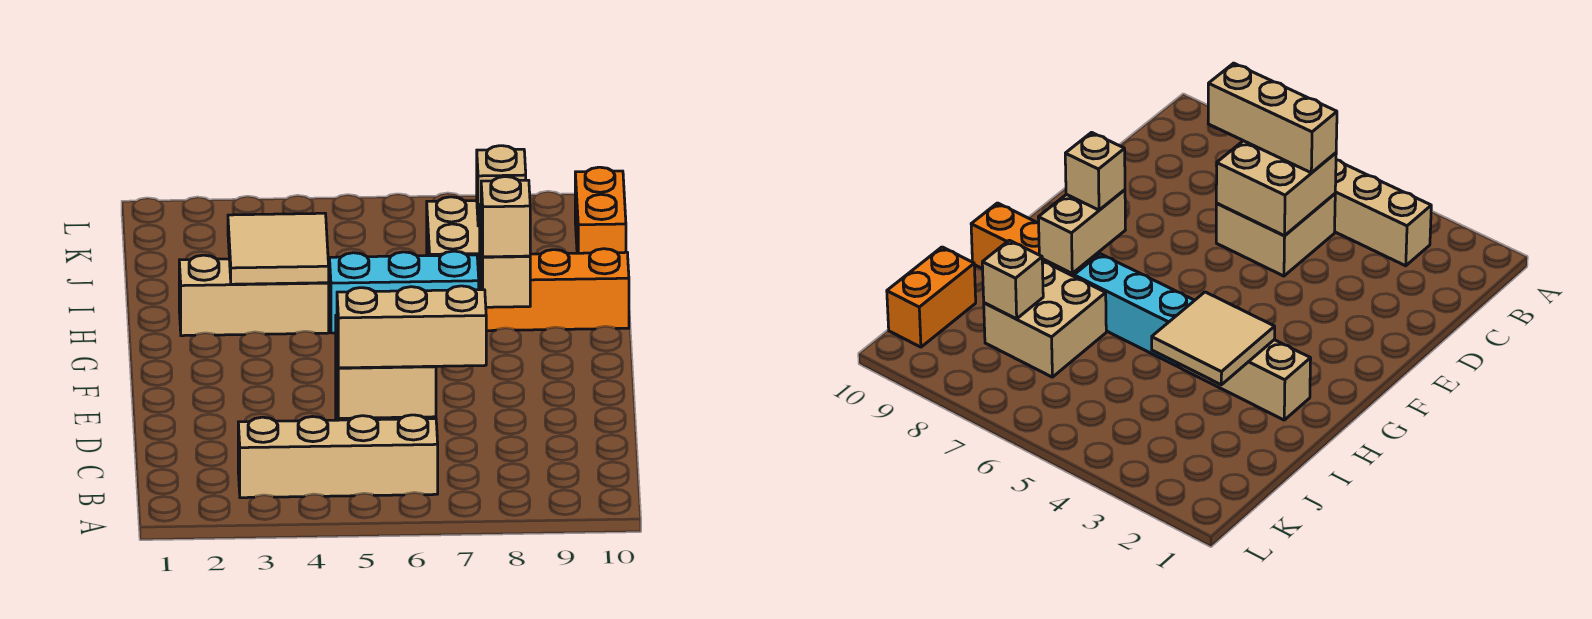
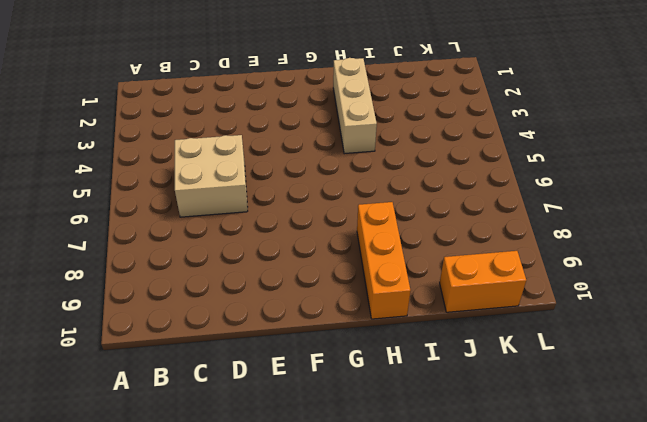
none -> tan brick B3:B6 level 1
none -> cyan brick H5:H7 level 1
none -> tan brick I7:J8 level 1

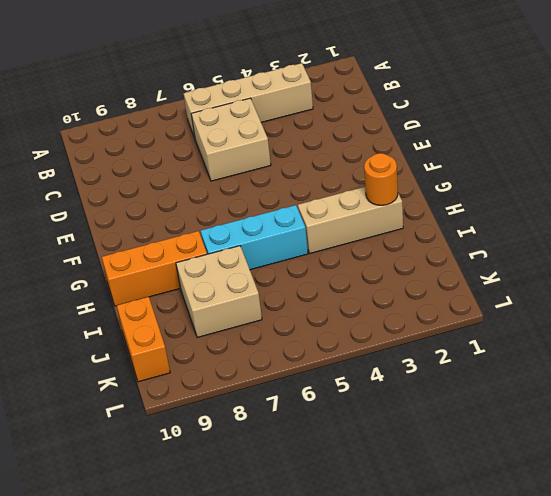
orange round brick H2 level 2 -> none
none -> tan brick C5:D6 level 2
none -> tan brick G8:H8 level 2
none -> tan tile H3:I4 level 2

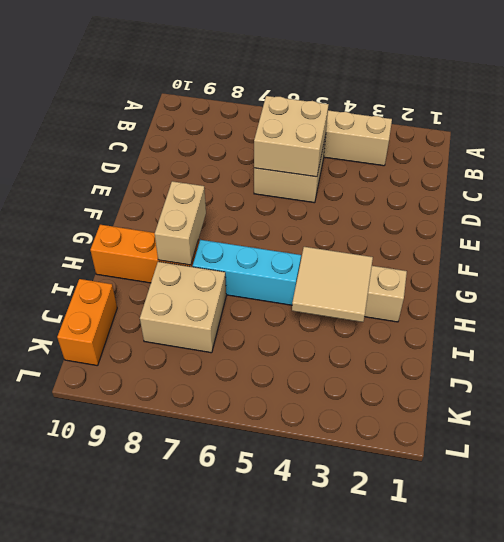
none -> tan brick J8 level 2
none -> tan brick C5:C7 level 3
none -> tan brick G8 level 3

